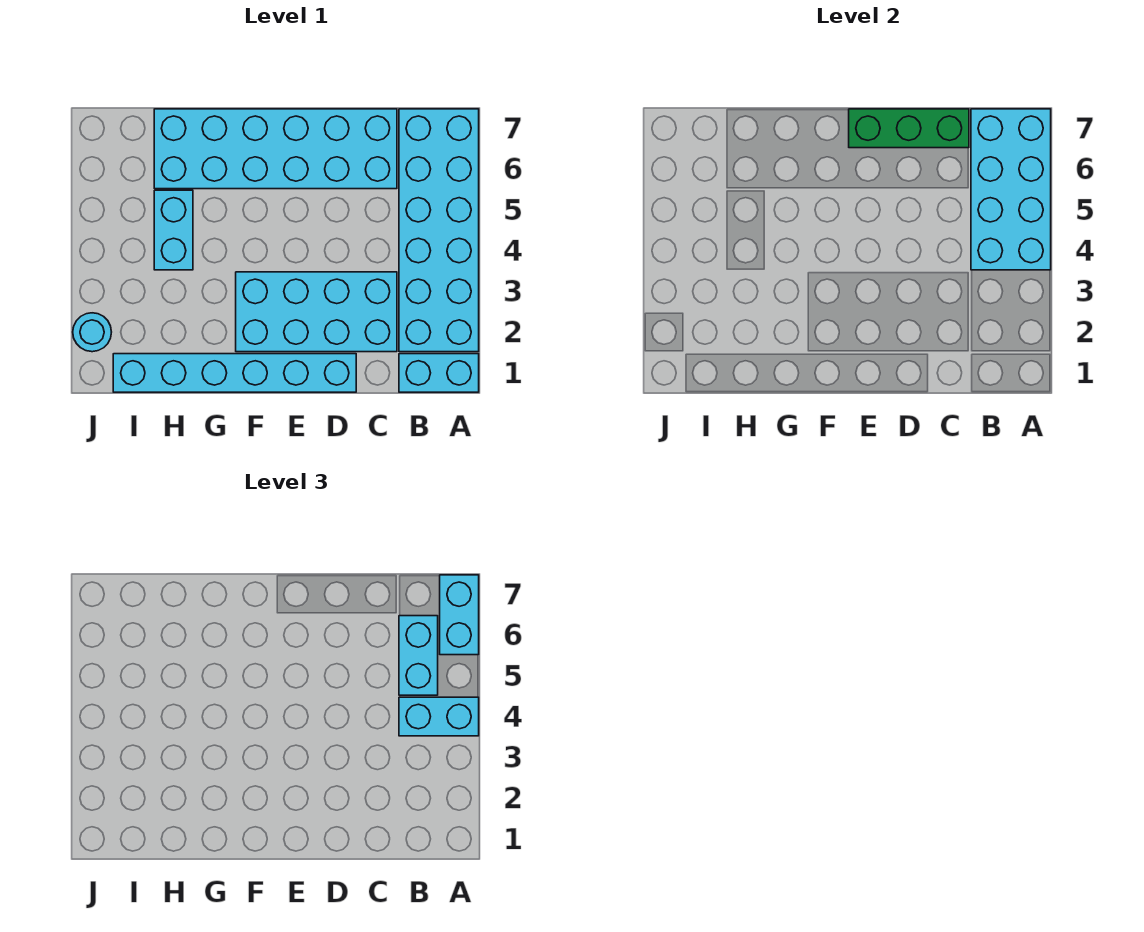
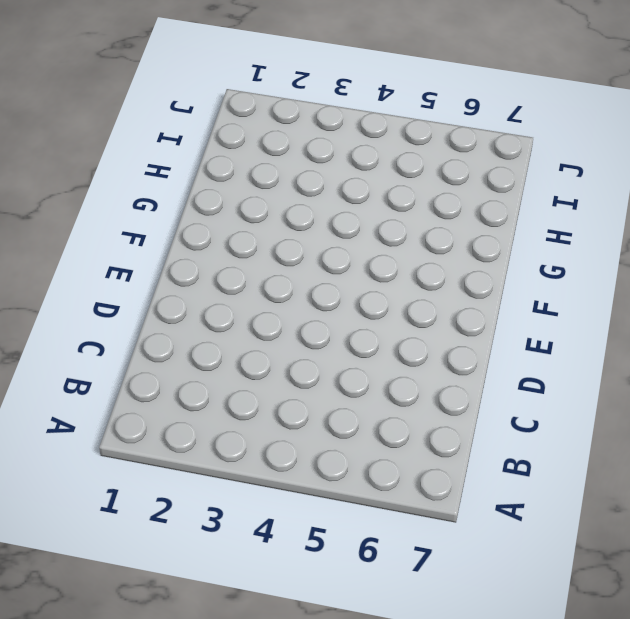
none -> cyan brick A1:B1 level 1
none -> cyan brick A2:B7 level 1
none -> cyan brick C2:F3 level 1

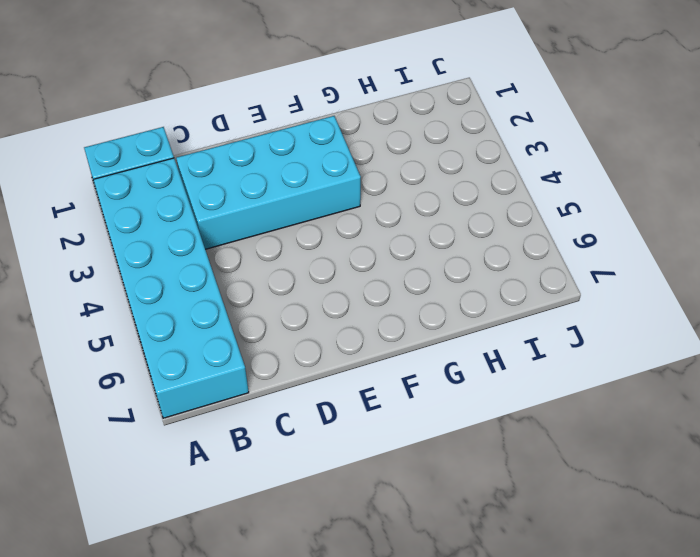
none -> cyan brick C6:H7 level 1
none -> cyan brick D1:I1 level 1
none -> cyan brick H4:H5 level 1

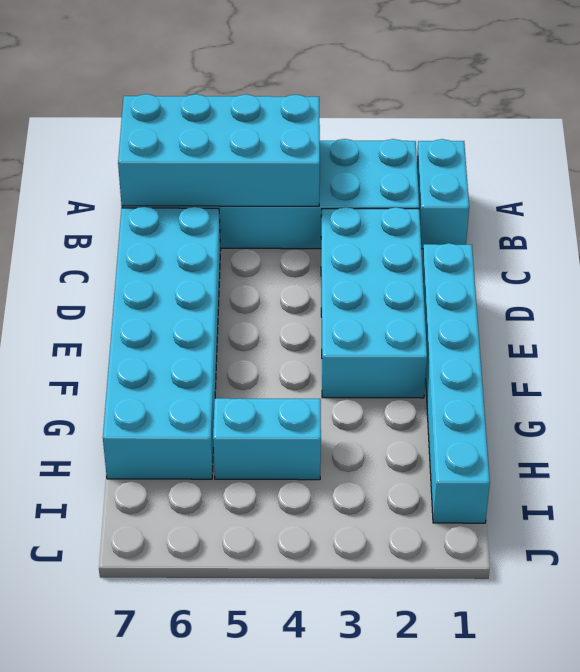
none -> cyan round brick J2 level 1
none -> green brick C7:E7 level 2
none -> cyan brick A4:B4 level 3

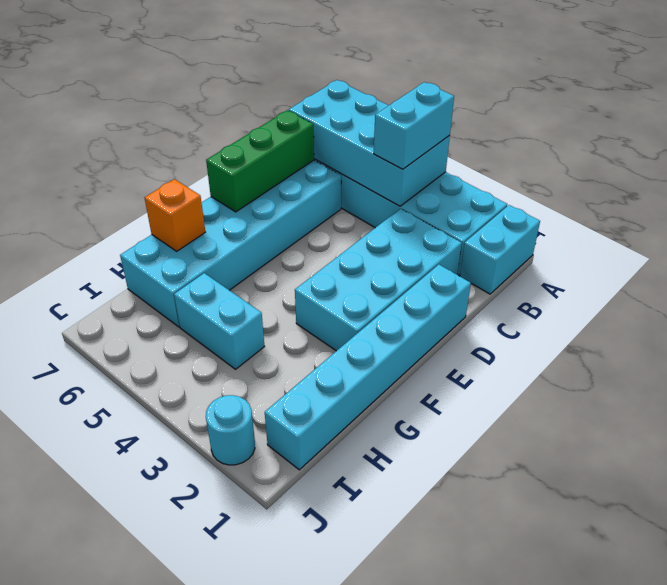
orange brick G7 level 2 -> none
none -> cyan brick A6:A7 level 3
none -> cyan brick B5:B6 level 3

